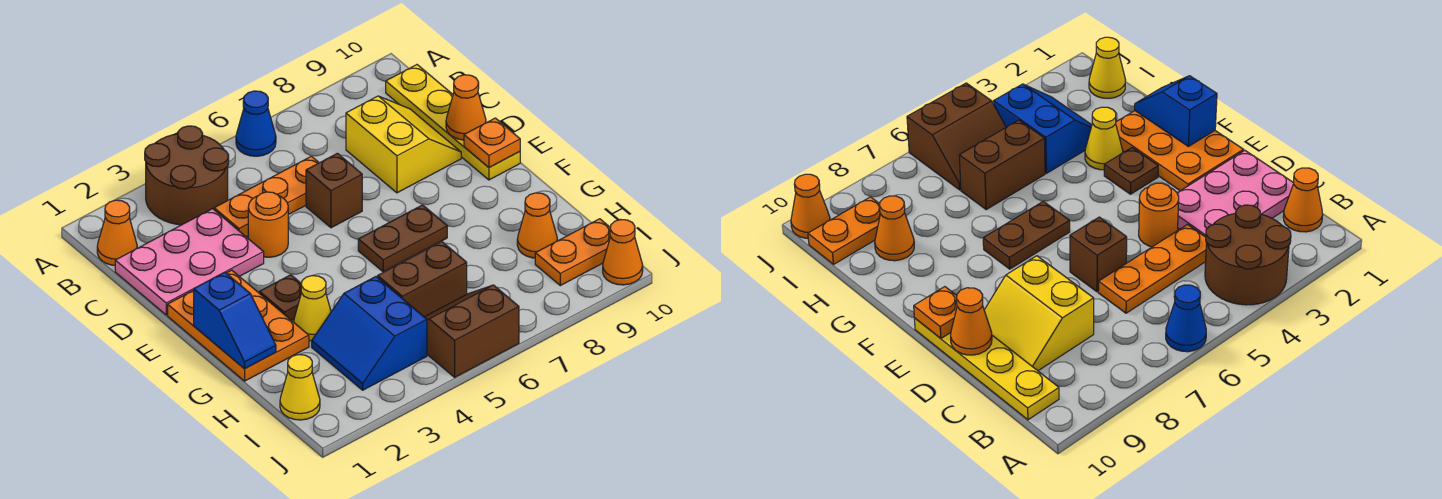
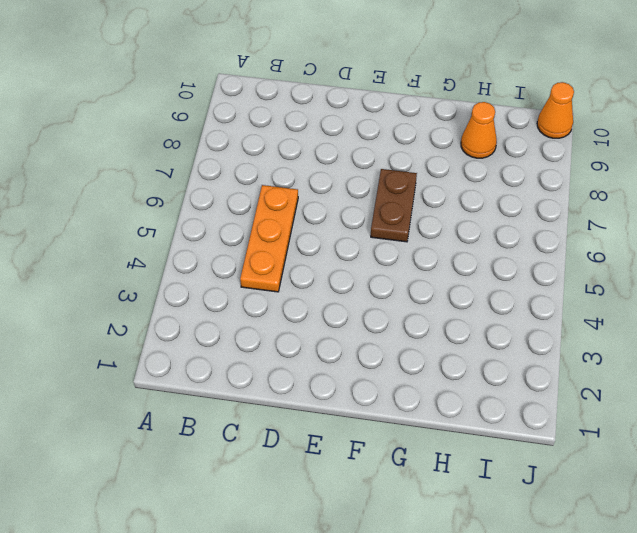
none -> brown round brick A3:B4 level 1
none -> blue cone A6 level 1
none -> orange cone B1 level 1

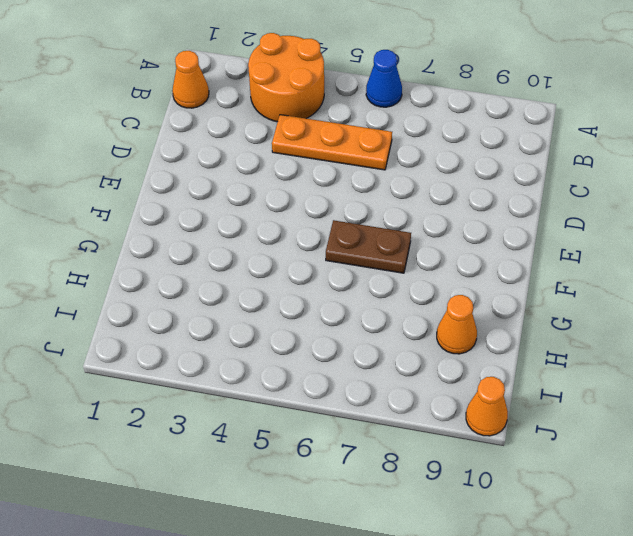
orange round brick A3:B4 level 1 -> brown round brick A3:B4 level 1
none -> yellow plate B10:E10 level 1
none -> pink plate C1:D3 level 1
none -> yellow slope C8:D9 level 1 top 8

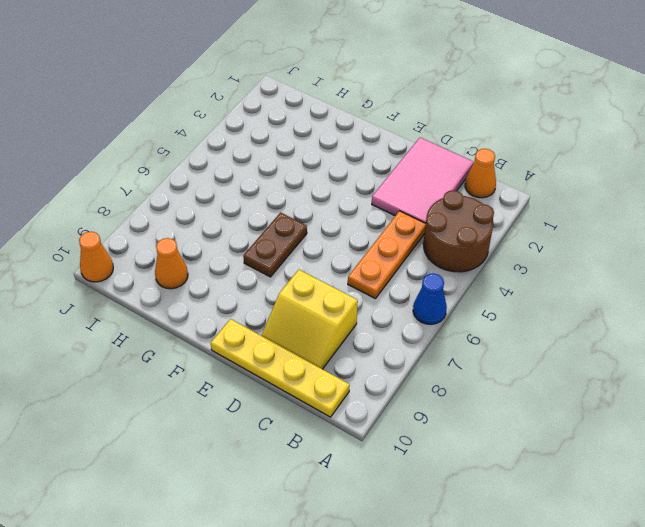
pink tile C1:D3 level 1 -> pink plate C1:D3 level 1
none -> orange round brick D4 level 1
none -> brown brick D6 level 1
none -> orange plate E1:G2 level 1

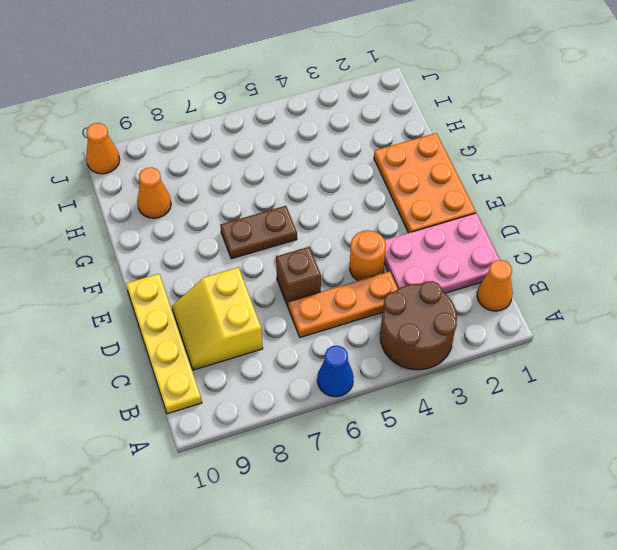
none -> brown plate F3 level 1
none -> yellow cone G3 level 1
none -> blue slope H3:I4 level 1 top 4

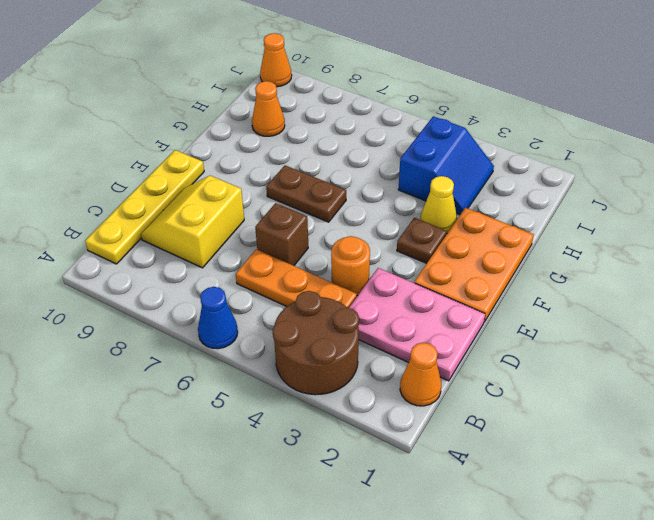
none -> brown brick H5:H6 level 1
none -> yellow cone I1 level 1
none -> brown slope I5:J6 level 1 top J

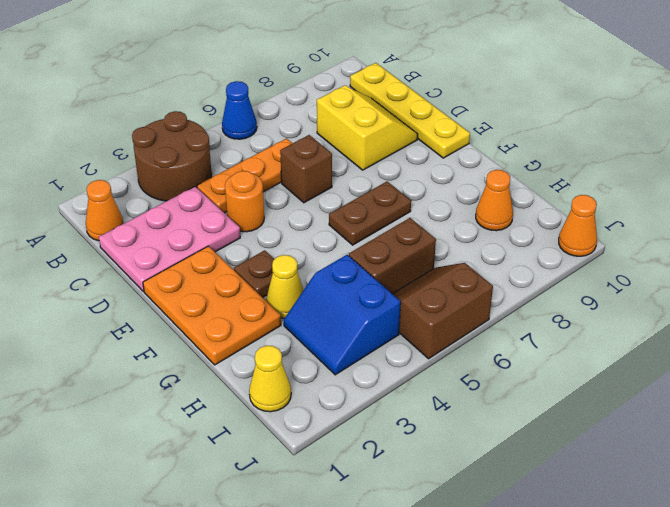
none -> orange plate I9:I10 level 1
none -> orange cone D10 level 2
none -> orange plate E10 level 2

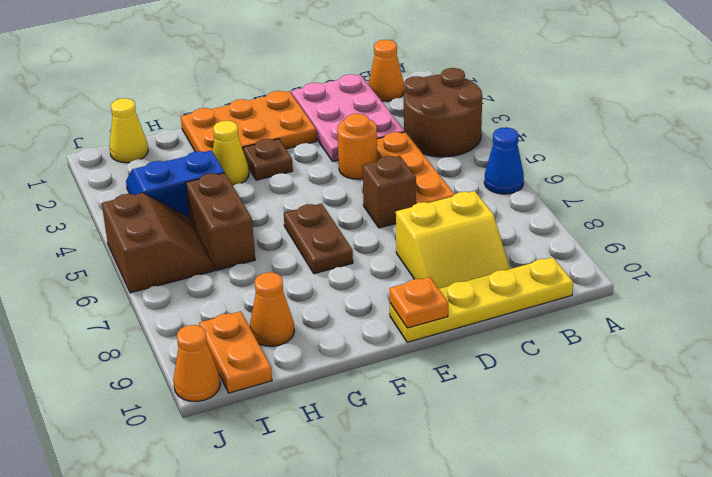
none -> orange cone D10 level 2
none -> blue slope F1:G1 level 2 top F

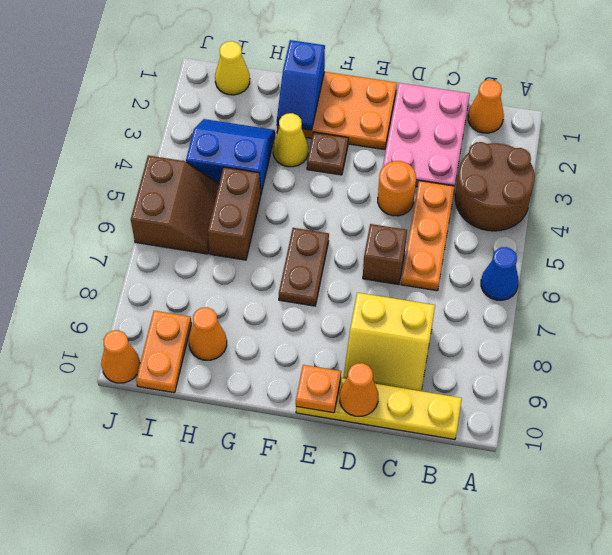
blue slope G1:G2 level 2 top 1 -> blue slope F1:G1 level 2 top F

